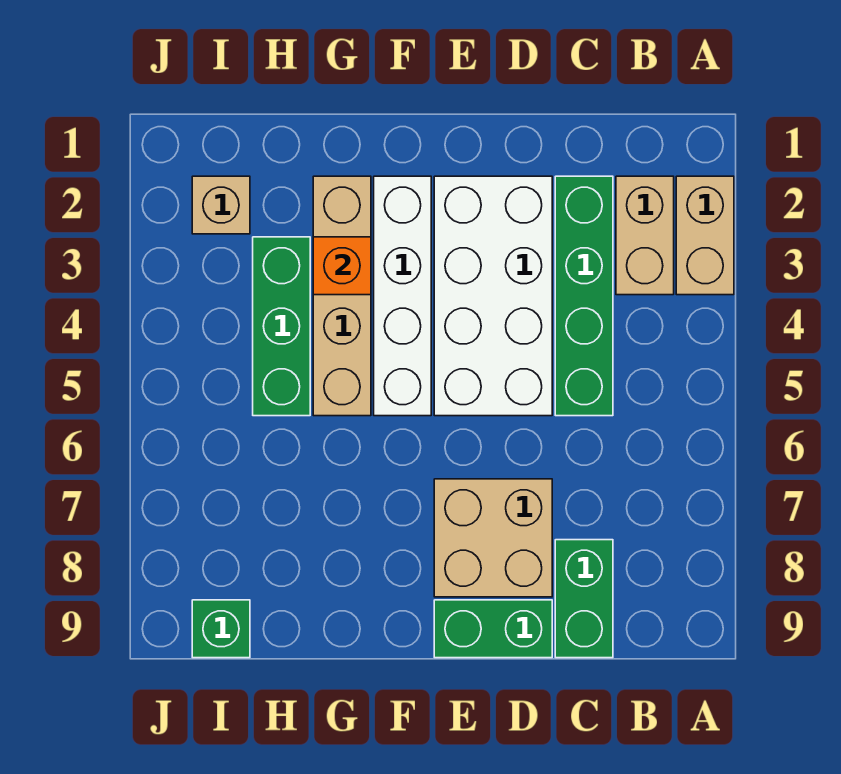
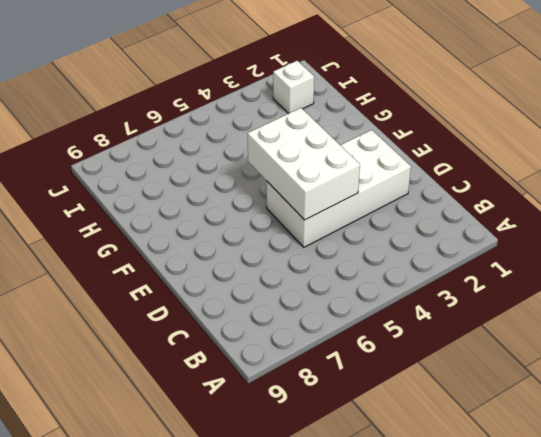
white brick D4:F5 level 2 -> none
white brick I2 level 1 -> tan brick I2 level 1
none -> tan brick A2:A3 level 1
none -> tan brick B2:B3 level 1
none -> green brick C2:C5 level 1

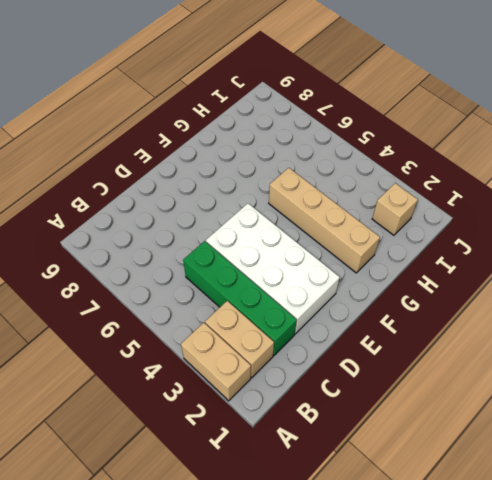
none -> green brick C8:C9 level 1
none -> tan brick D7:E8 level 1
none -> green brick D9:E9 level 1

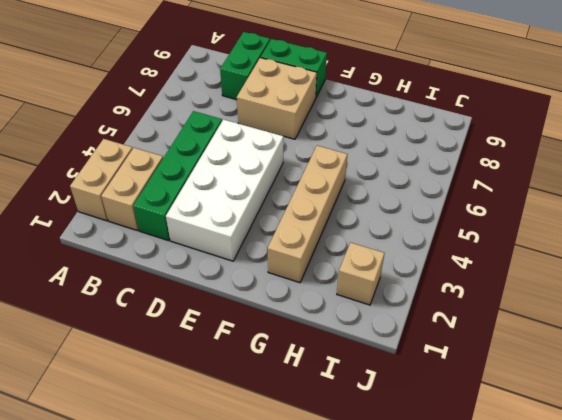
none -> white brick F2:F5 level 1
none -> green brick H3:H5 level 1
none -> green brick I9 level 1

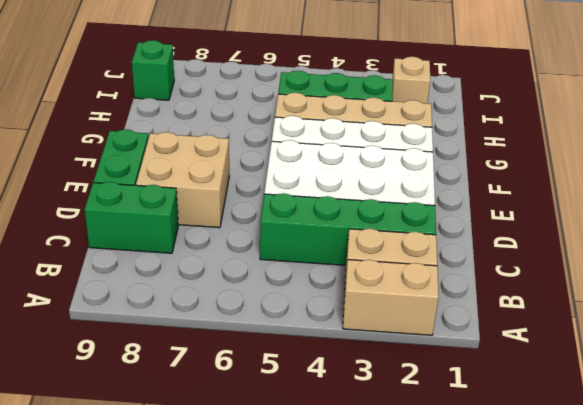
none -> orange brick G3 level 2

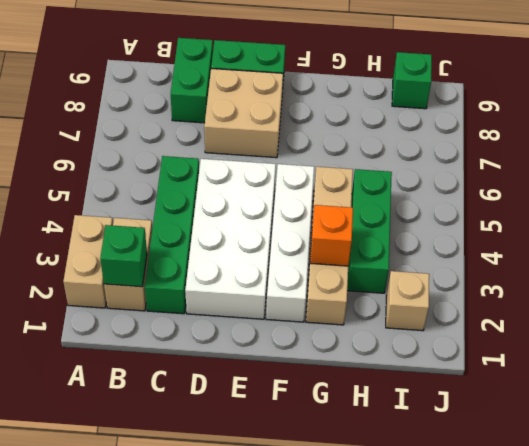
green brick B2 level 2 -> none

